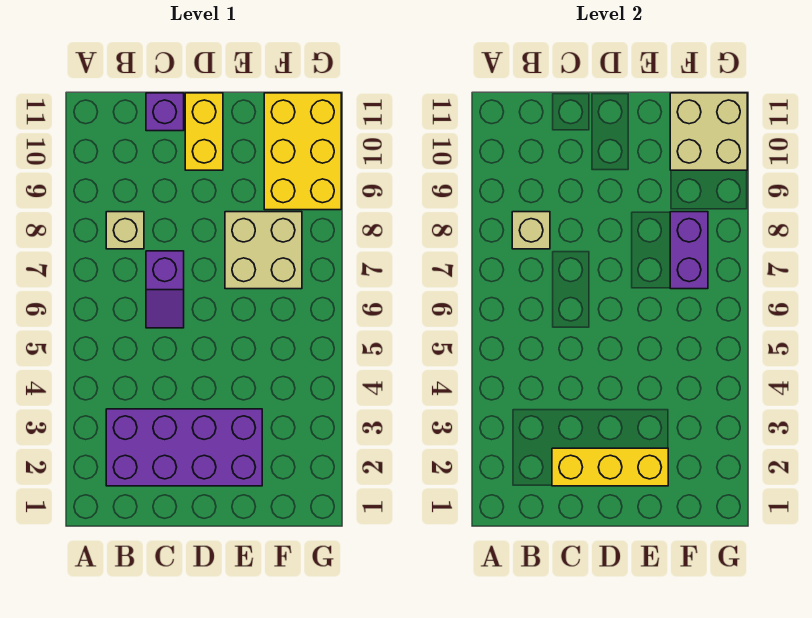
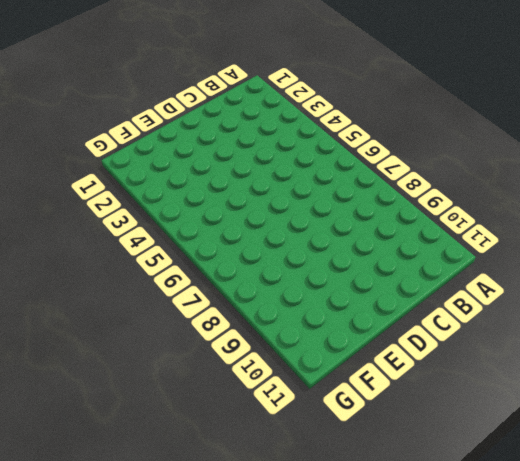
none -> purple brick B2:E3 level 1
none -> tan brick B8 level 1

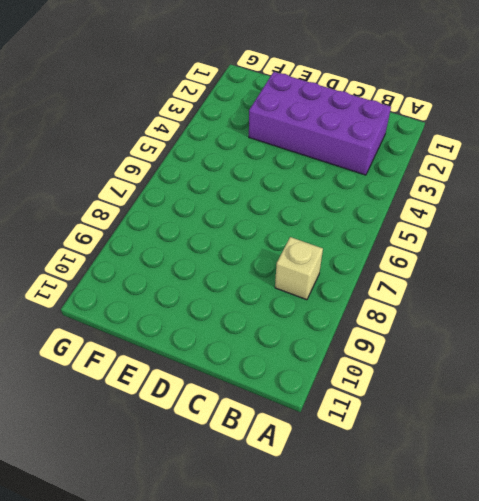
none -> purple slope C6:C7 level 1 top 7
none -> purple brick C11 level 1

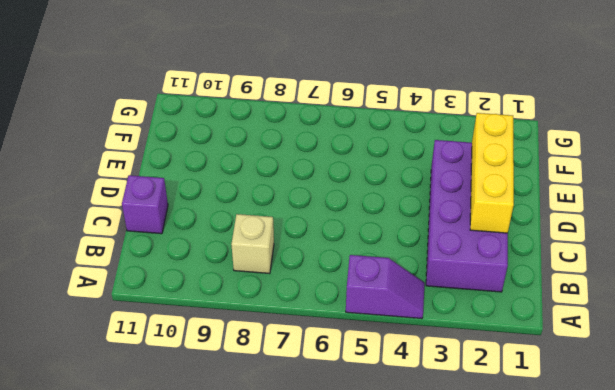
purple slope A4:A5 level 1 top 5 -> purple slope C6:C7 level 1 top 7
none -> yellow brick D10:D11 level 1
none -> tan brick E7:F8 level 1

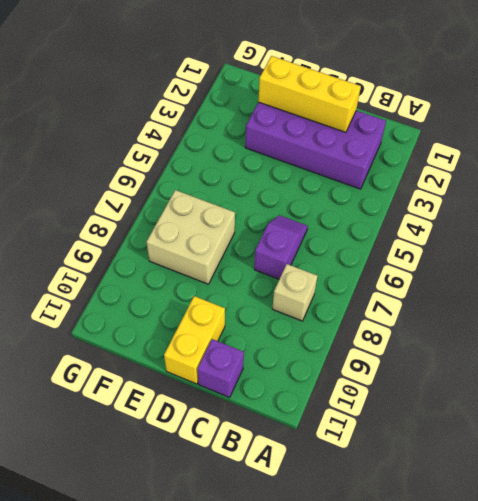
none -> yellow brick F9:G11 level 1
none -> tan brick B8 level 2

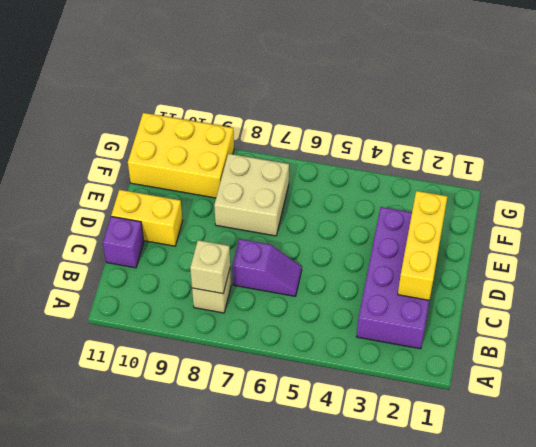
none -> purple brick F7:F8 level 2
none -> tan brick F10:G11 level 2

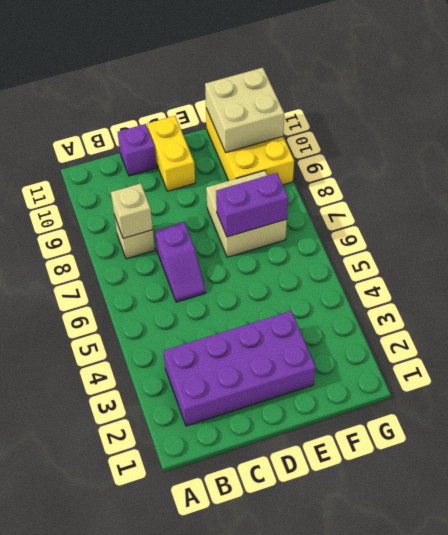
purple brick E7:F7 level 2 -> purple brick F7:F8 level 2
none -> yellow brick C2:E2 level 2

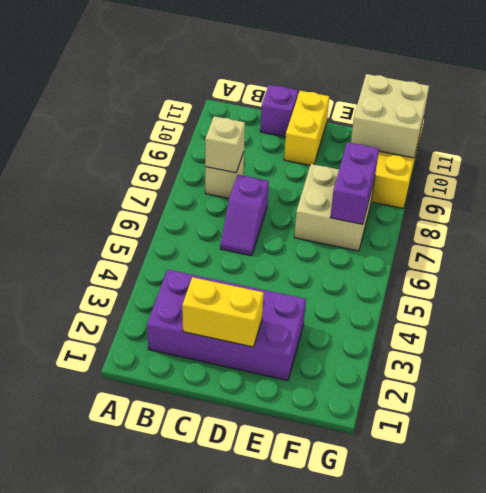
yellow brick C2:D2 level 2 -> yellow brick C2:E2 level 2

